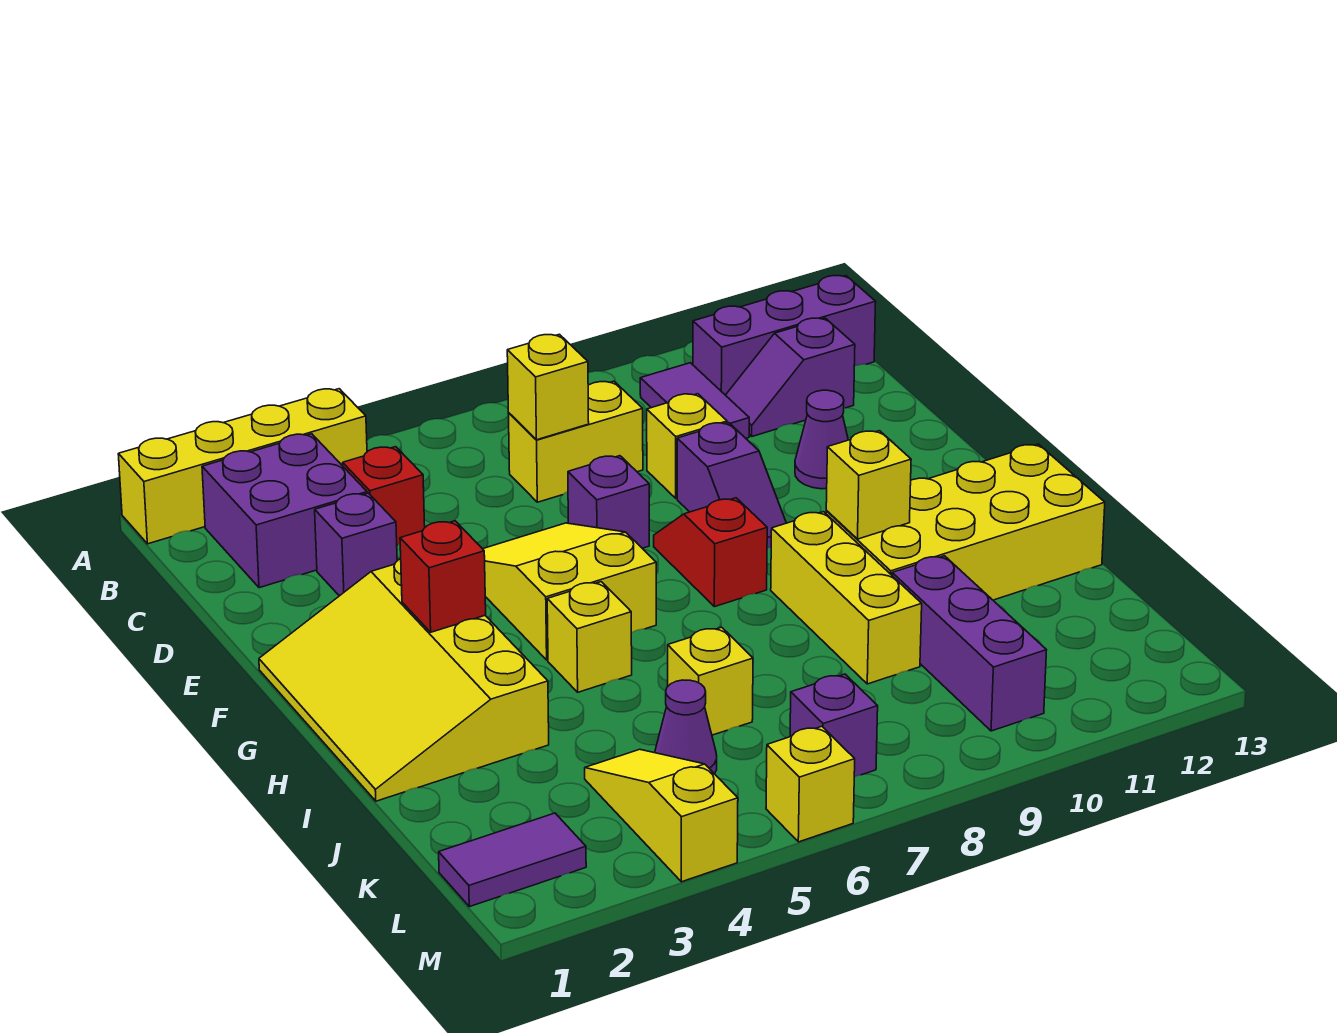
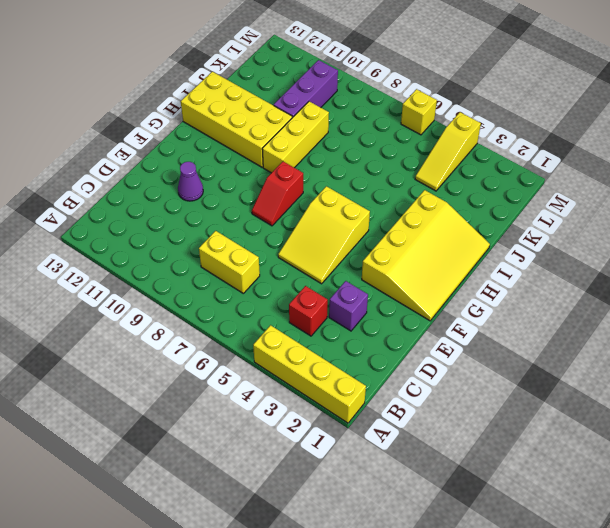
none -> purple brick B2:C3 level 1
none -> purple tile B10:C10 level 1
none -> purple brick B11:B13 level 1

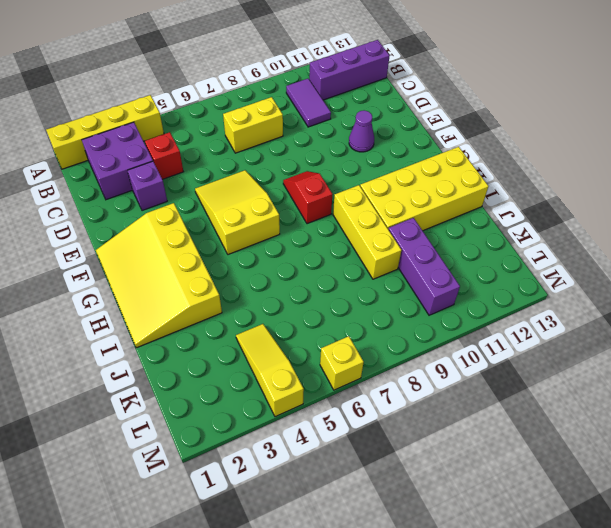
none -> purple slope C11:C12 level 1 top 12
none -> yellow brick D9 level 1
none -> purple brick E7 level 1

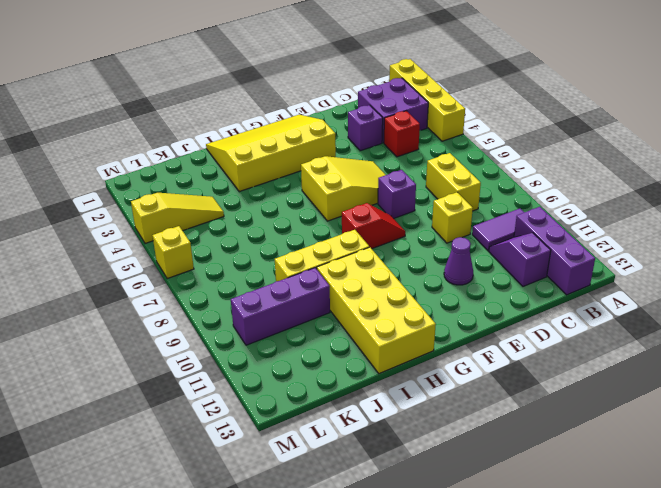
none -> purple slope E9:F9 level 1 top E
none -> yellow brick H5 level 1
none -> yellow brick J6 level 1

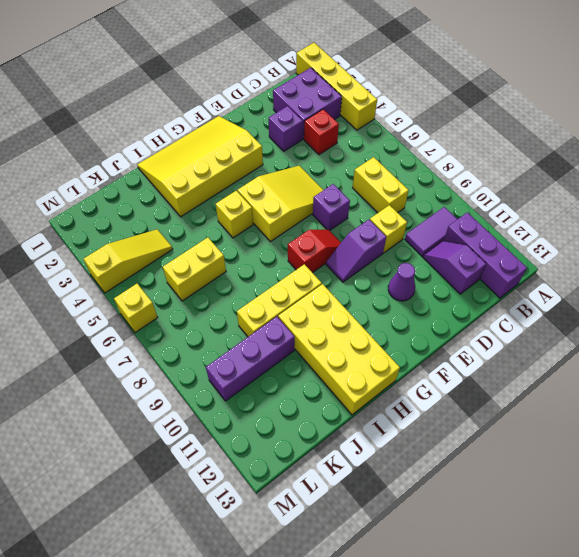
yellow brick J6:K6 level 1 -> yellow brick J6 level 1
none -> purple cone K5 level 1
none -> purple tile L1:L2 level 1
none -> purple brick L7 level 1

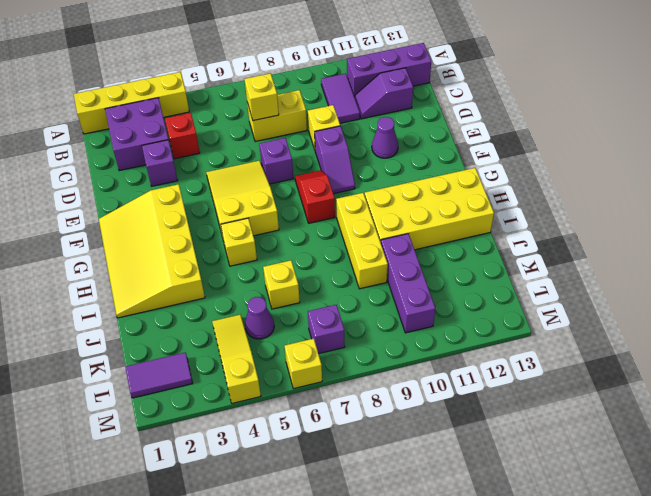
none -> red brick G3 level 2
none -> yellow brick H10 level 2

